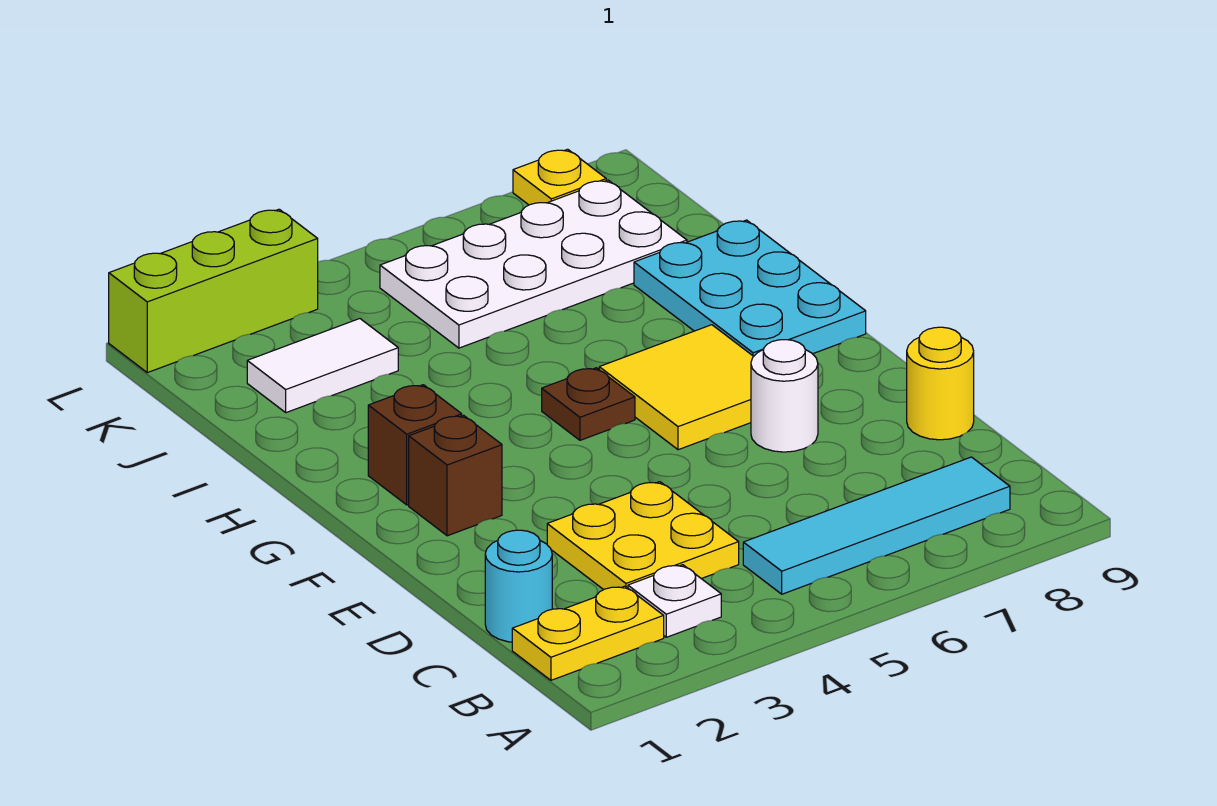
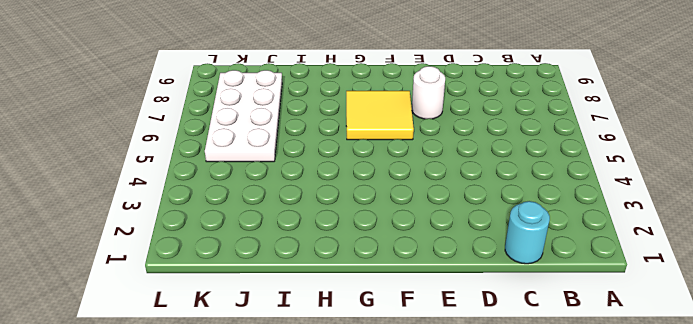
none -> yellow plate B1:B2 level 1
none -> white plate B3 level 1
none -> cyan tile B5:B8 level 1

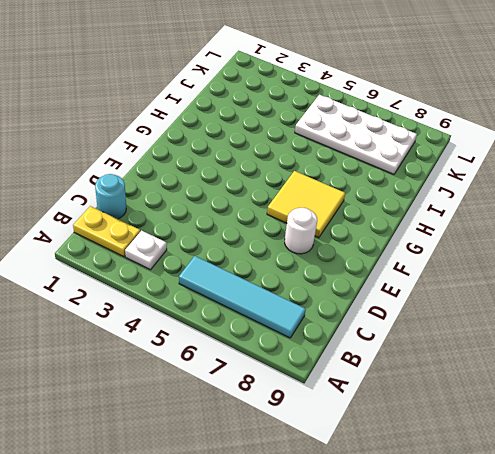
none -> yellow plate C3:D4 level 1
none -> yellow round brick D9 level 1
none -> brown brick F2 level 1

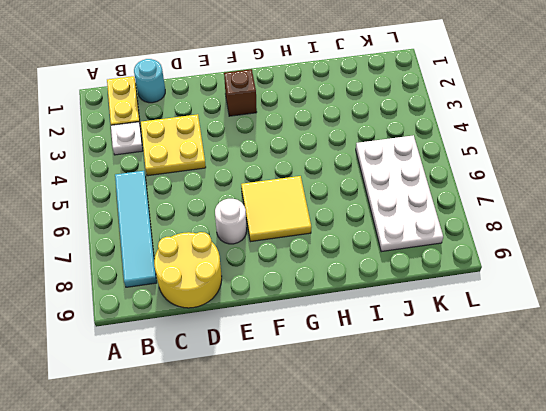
yellow round brick C8:D9 level 1 -> yellow round brick D9 level 1
none -> brown brick G2 level 1
none -> brown plate G5 level 1
none -> cyan plate G8:I9 level 1

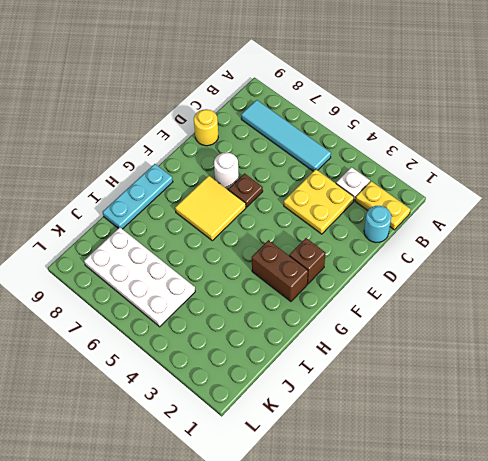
brown plate E6 level 1 -> brown plate G5 level 1
brown brick G2:G3 level 1 -> brown brick G2 level 1
cyan plate G9:I9 level 1 -> cyan plate G8:I9 level 1
none -> white tile J2:J3 level 1
none -> lime brick L1:L3 level 1
none -> yellow plate L8 level 1

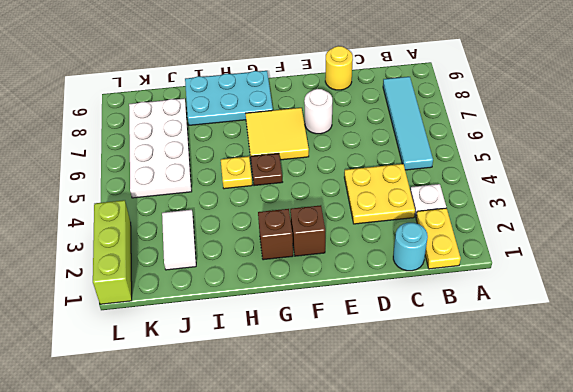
yellow plate H5 level 1 -> yellow plate L8 level 1

